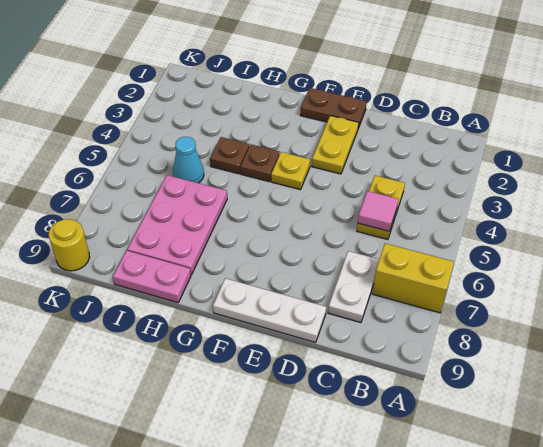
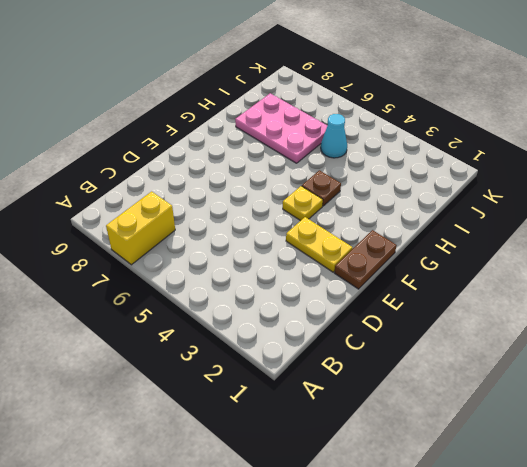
none -> yellow plate C4:C5 level 1
none -> white plate C7:C8 level 1
none -> white plate D9:F9 level 1

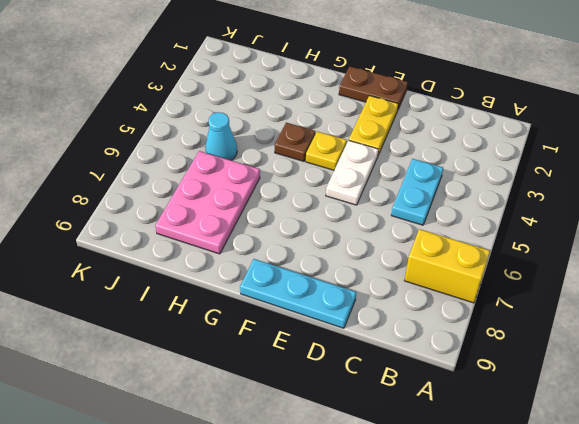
cyan plate C4:C5 level 1 -> yellow plate C4:C5 level 1
cyan plate D9:F9 level 1 -> white plate D9:F9 level 1
white plate E4:E5 level 1 -> white plate C7:C8 level 1
none -> brown plate H4 level 1
none -> pink plate H9:I9 level 1
none -> yellow round brick K9 level 1

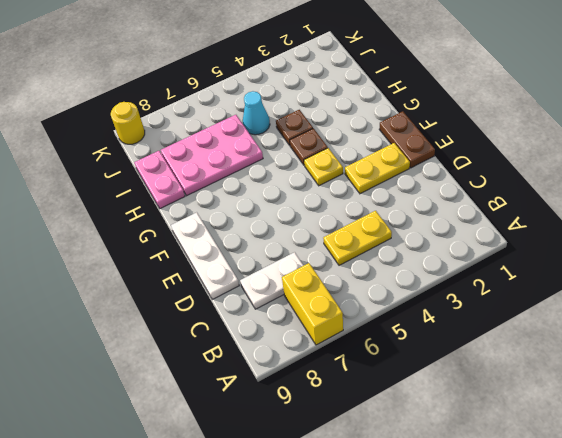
none -> pink tile C5 level 2

